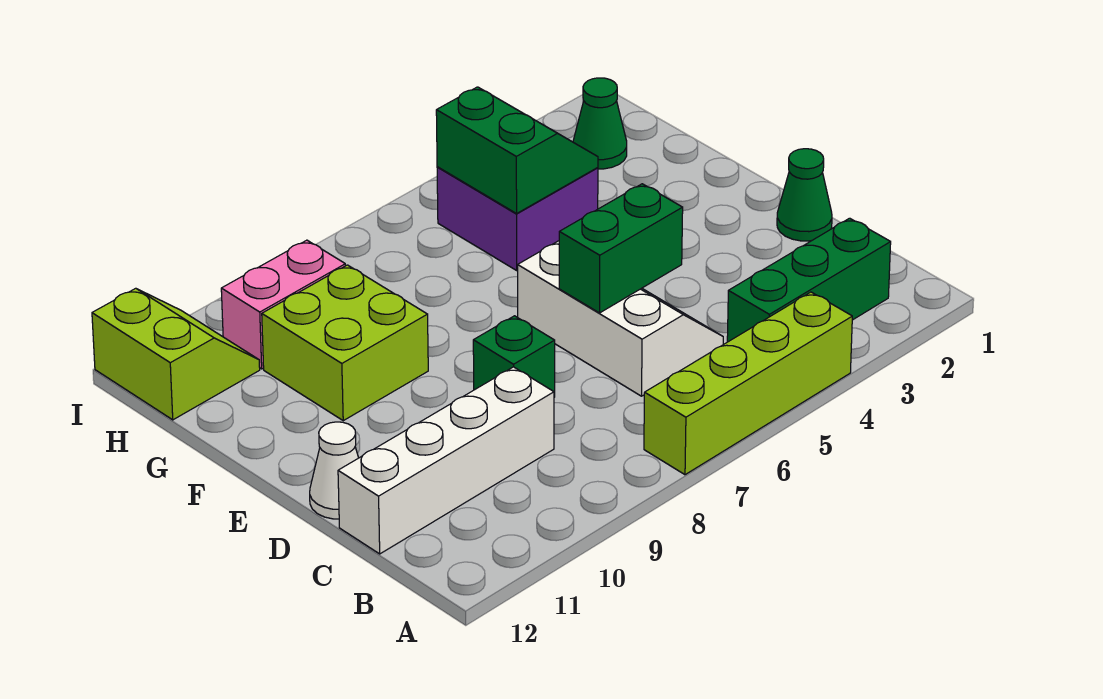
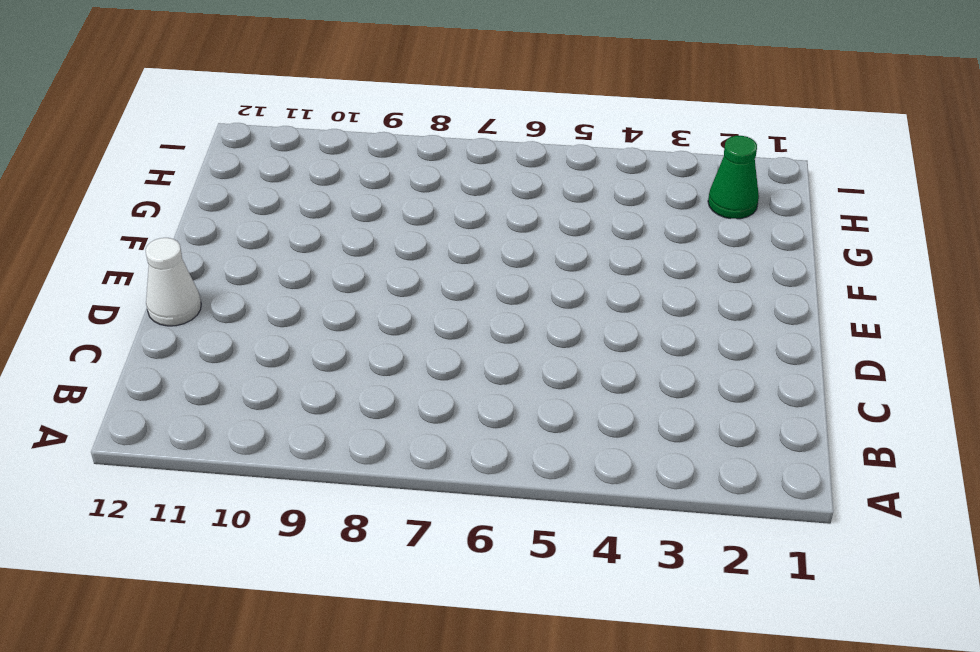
none -> lime brick A4:A7 level 1
none -> green brick B2:B4 level 1
none -> white slope C5:E6 level 1 top 6

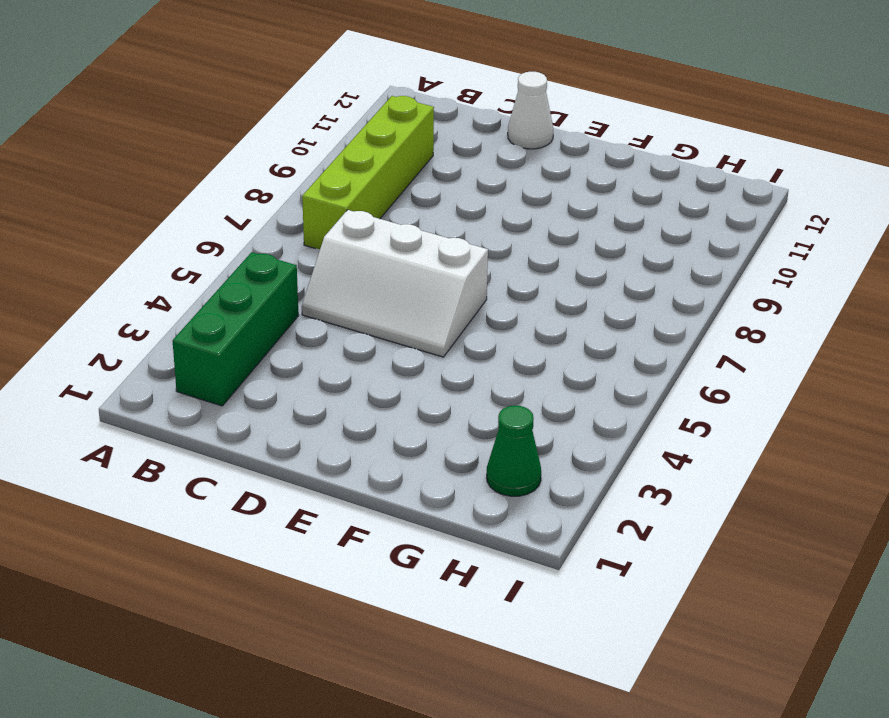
lime brick B7:B10 level 1 -> lime brick A4:A7 level 1
none -> white brick C9:C12 level 1
none -> green cone D1 level 1
none -> green brick D8 level 1

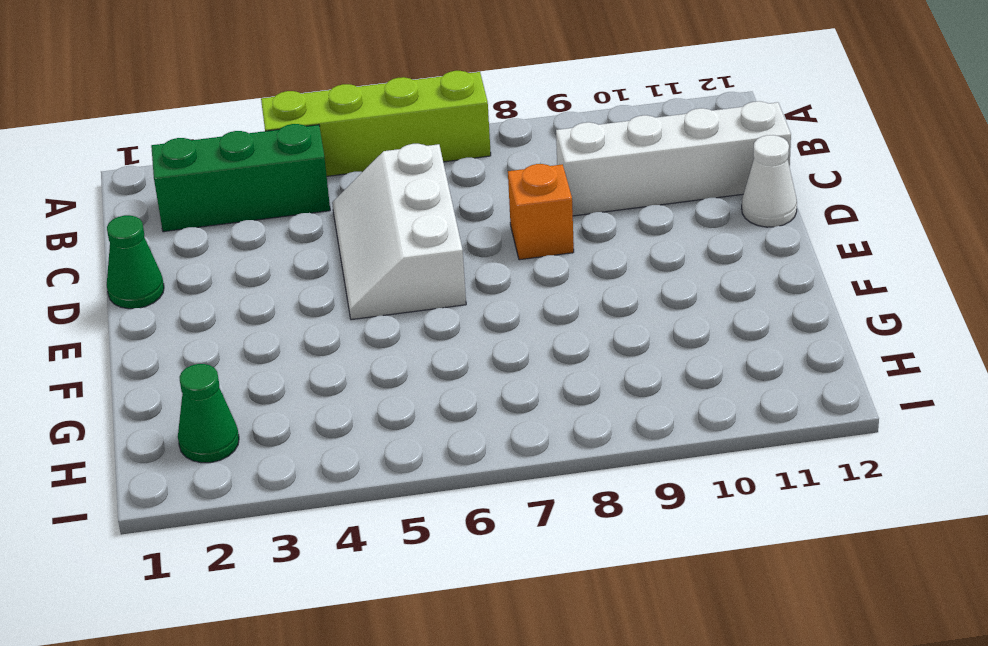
orange brick D8 level 1 -> green brick D8 level 1
none -> lime brick F9:G10 level 1
none -> purple brick G4:H5 level 1
none -> pink brick H9:H10 level 1

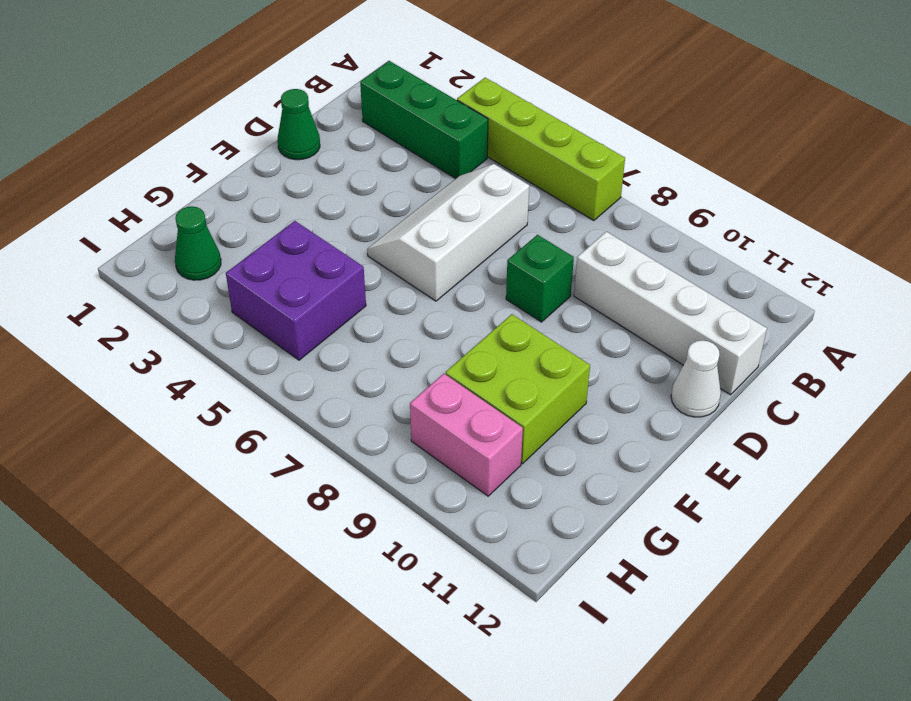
none -> lime slope H11:I12 level 1 top 12
none -> green brick D5:D6 level 2
none -> green slope G4:H5 level 2 top 5

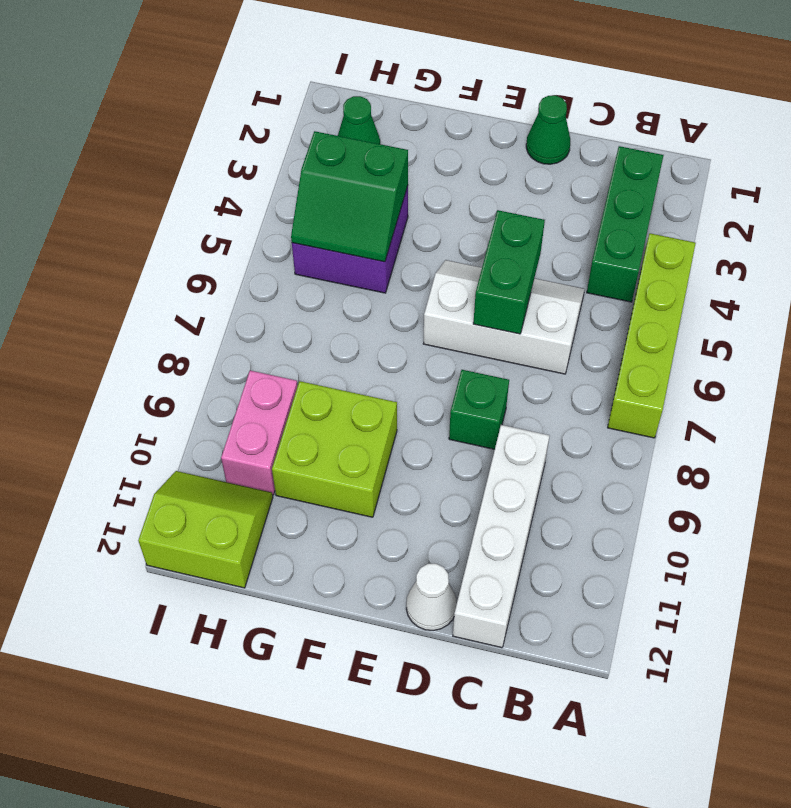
green slope G4:H5 level 2 top 4 -> green slope G4:H5 level 2 top 5

